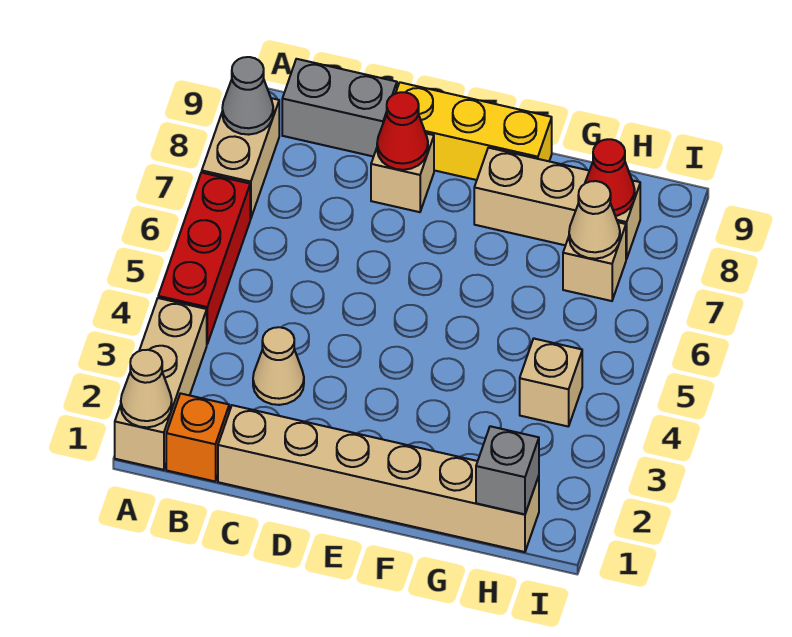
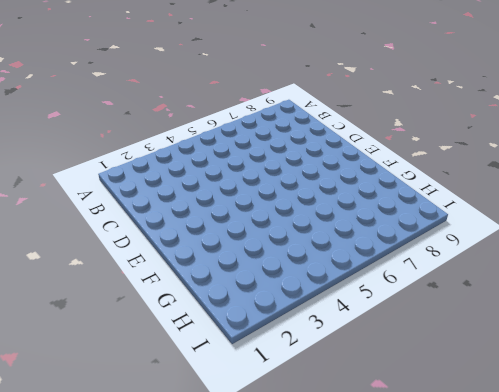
none -> tan brick A1:A3 level 1
none -> red brick A4:A6 level 1
none -> tan brick A7:A8 level 1

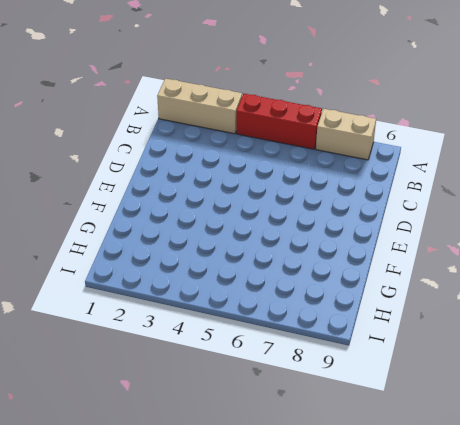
none -> orange brick B1 level 1
none -> grey brick B9:C9 level 1
none -> tan brick C1:H1 level 1

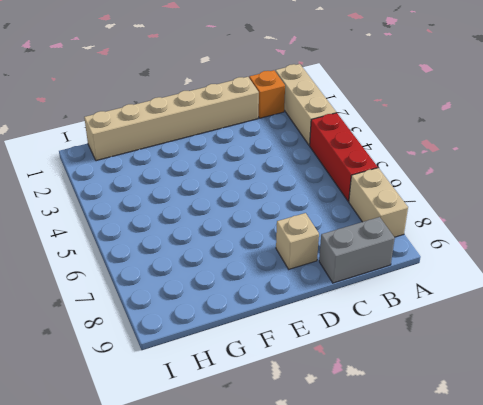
none -> tan cone C3 level 1
none -> yellow brick D9:F9 level 1
none -> tan brick F8:H8 level 1

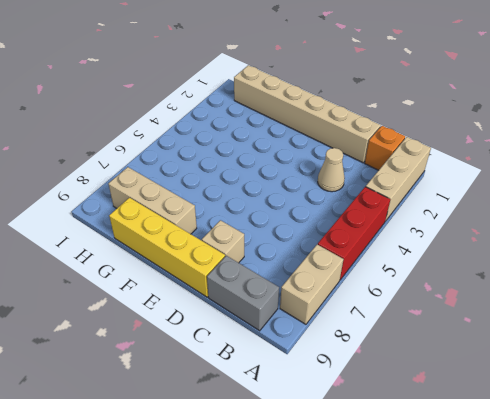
yellow brick D9:G9 level 1 -> yellow brick D9:F9 level 1
none -> tan brick H4 level 1
none -> tan brick H7 level 1
none -> tan cone A1 level 2

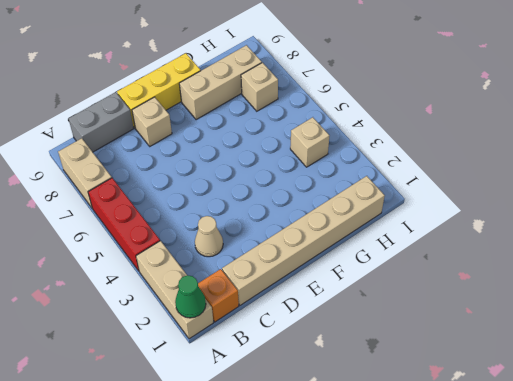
green cone A1 level 2 -> tan cone A1 level 2
none -> grey cone A8 level 2
none -> red cone D8 level 2
none -> grey brick H1 level 2

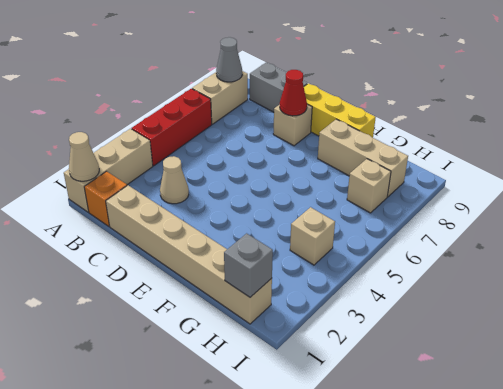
none -> tan cone H7 level 2
none -> red cone H8 level 2

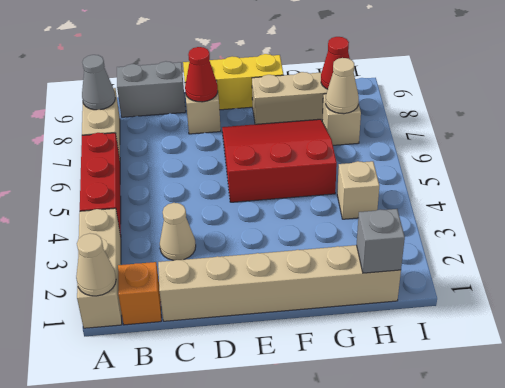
red slope E5:G7 level 1 top 5 -> none

